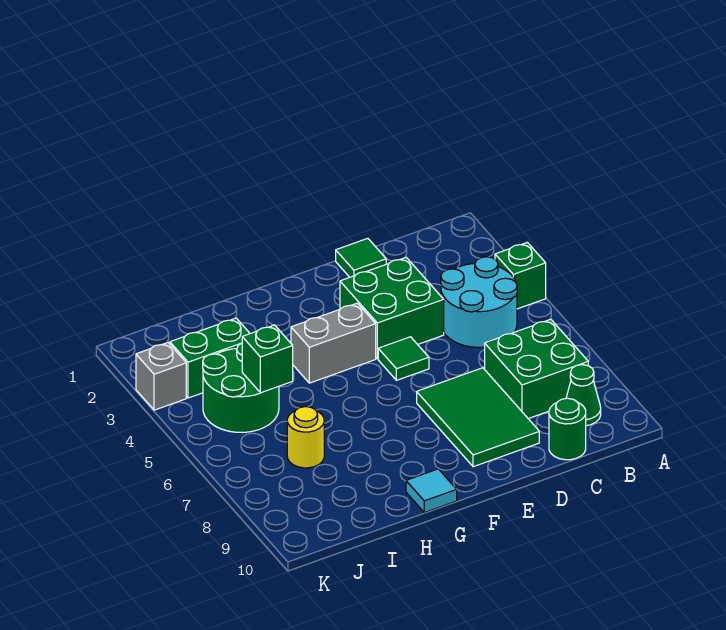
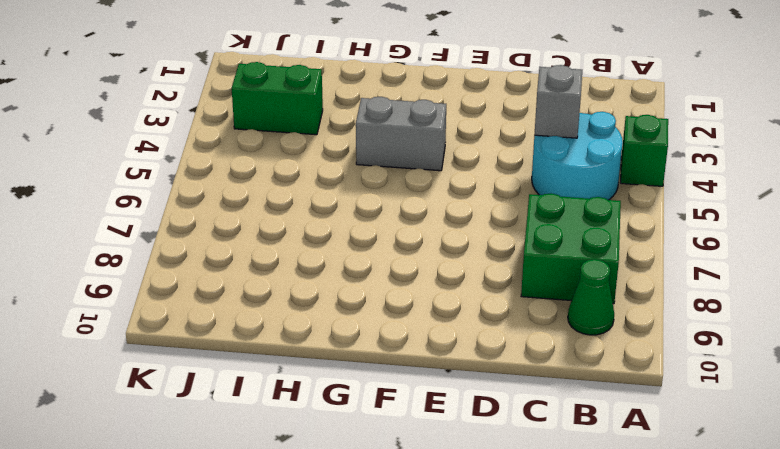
grey brick C4 level 2 -> grey brick K3 level 1
none -> green round brick C10 level 1
none -> green tile D1 level 1
none -> green brick D3:E4 level 1

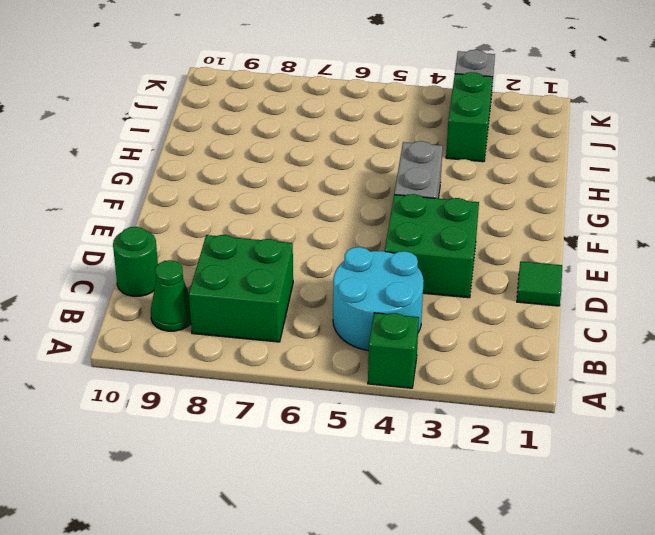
none -> green tile D7:E9 level 1
none -> green tile E5 level 1
none -> cyan tile G10 level 1

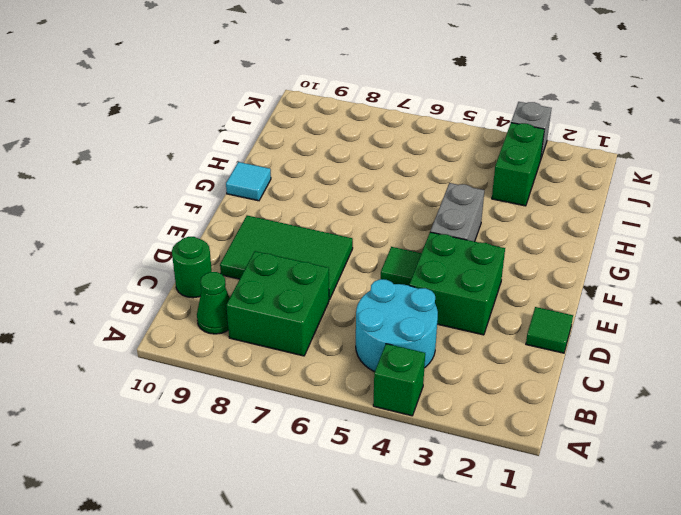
none -> green round brick I4:J5 level 1
none -> yellow round brick I7 level 1
none -> green brick I5 level 2

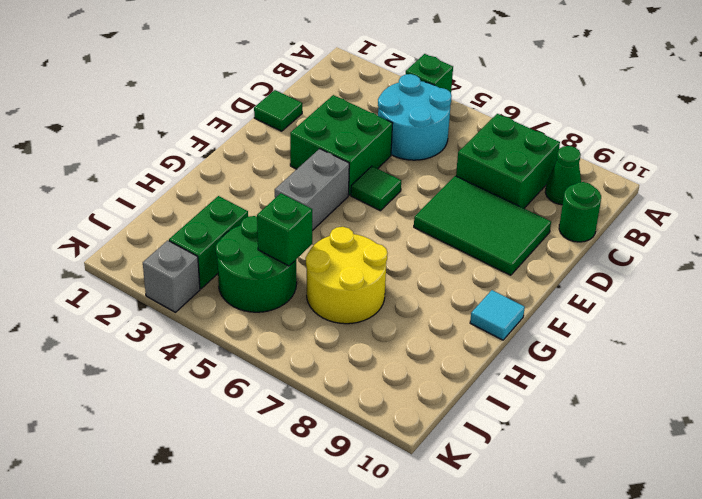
yellow round brick H6:I7 level 1 -> yellow round brick I7 level 1

